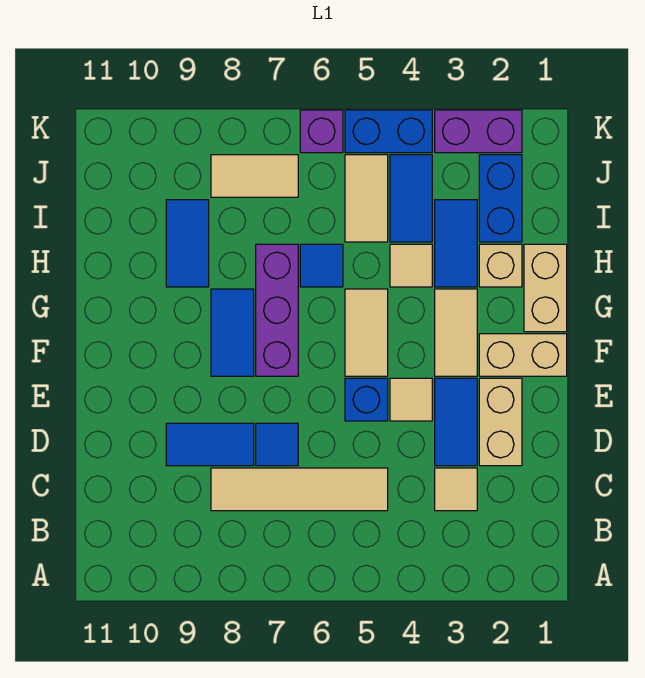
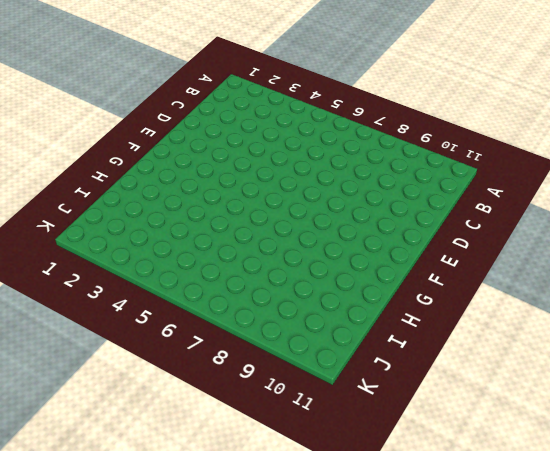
none -> tan tile C3 level 1
none -> tan tile C5:C8 level 1
none -> tan brick D2:E2 level 1

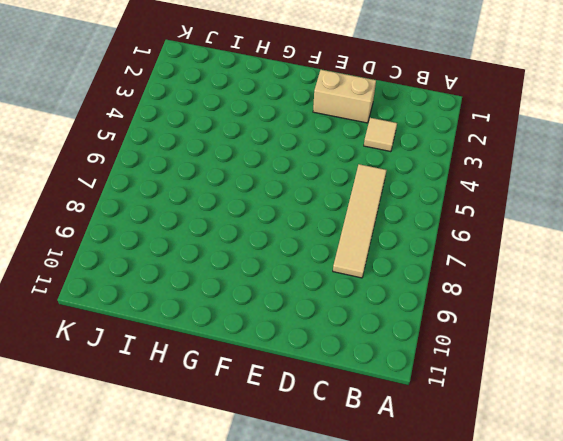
none -> blue tile D3:E3 level 1
none -> blue tile D7 level 1
none -> blue tile D8:D9 level 1

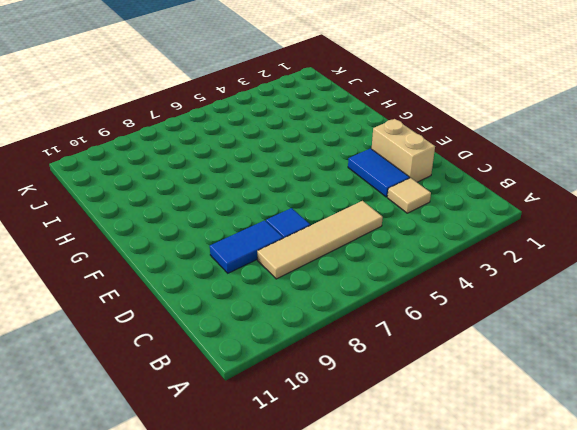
none -> tan tile E4 level 1
none -> blue brick E5 level 1
none -> tan brick F1:F2 level 1

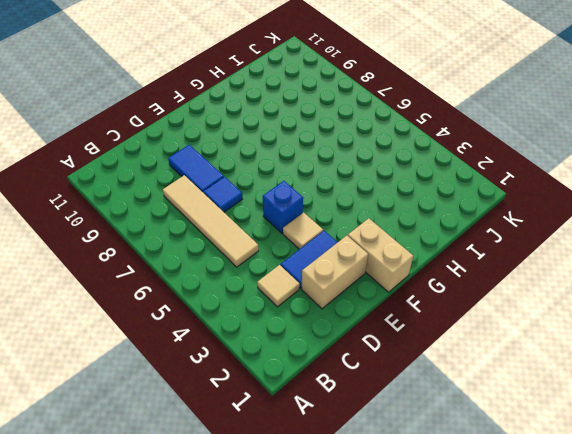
none -> tan tile F3:G3 level 1
none -> tan tile F5:G5 level 1
none -> purple brick F7:H7 level 1

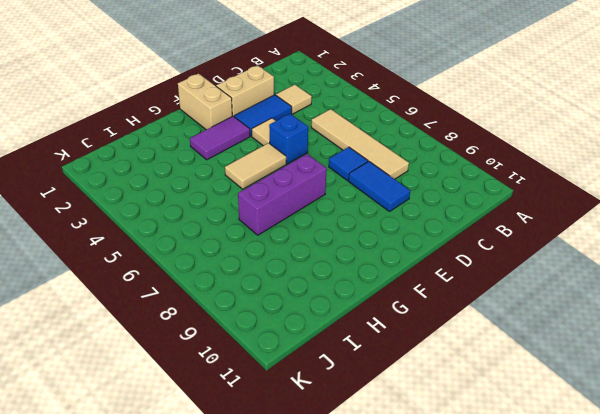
purple tile F3:G3 level 1 -> tan tile F3:G3 level 1
none -> blue tile F8:G8 level 1
none -> tan brick G1:H1 level 1
none -> tan brick H2 level 1

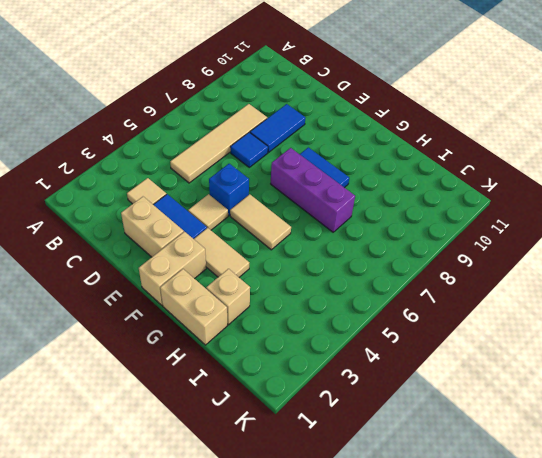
none -> blue tile H3:I3 level 1
none -> tan tile H4 level 1
none -> blue tile H6 level 1

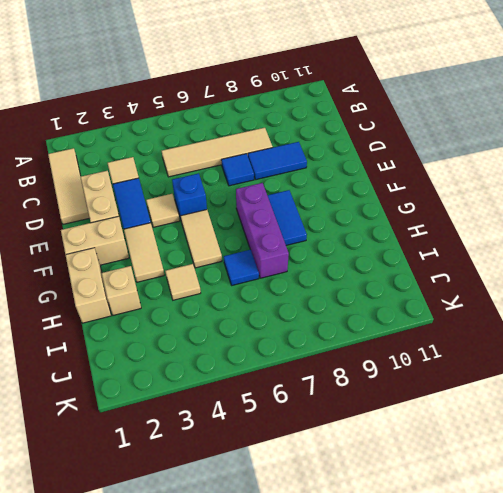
tan tile B1:D1 level 1 -> none
none -> blue tile H3:I3 level 1
none -> blue tile H9:I9 level 1
none -> blue brick I2:J2 level 1

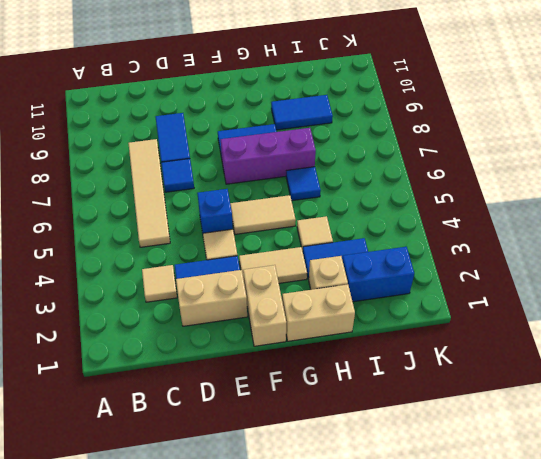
none -> blue tile I4:J4 level 1
none -> tan tile I5:J5 level 1
none -> tan tile J7:J8 level 1

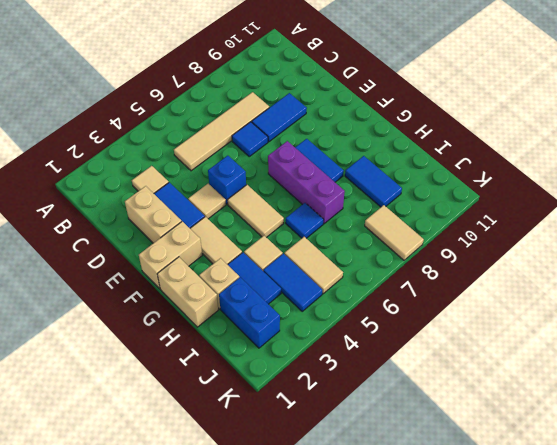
tan tile J8:K8 level 1 -> tan tile J7:J8 level 1
none -> purple brick K2:K3 level 1
none -> blue brick K4:K5 level 1
none -> purple brick K6 level 1

